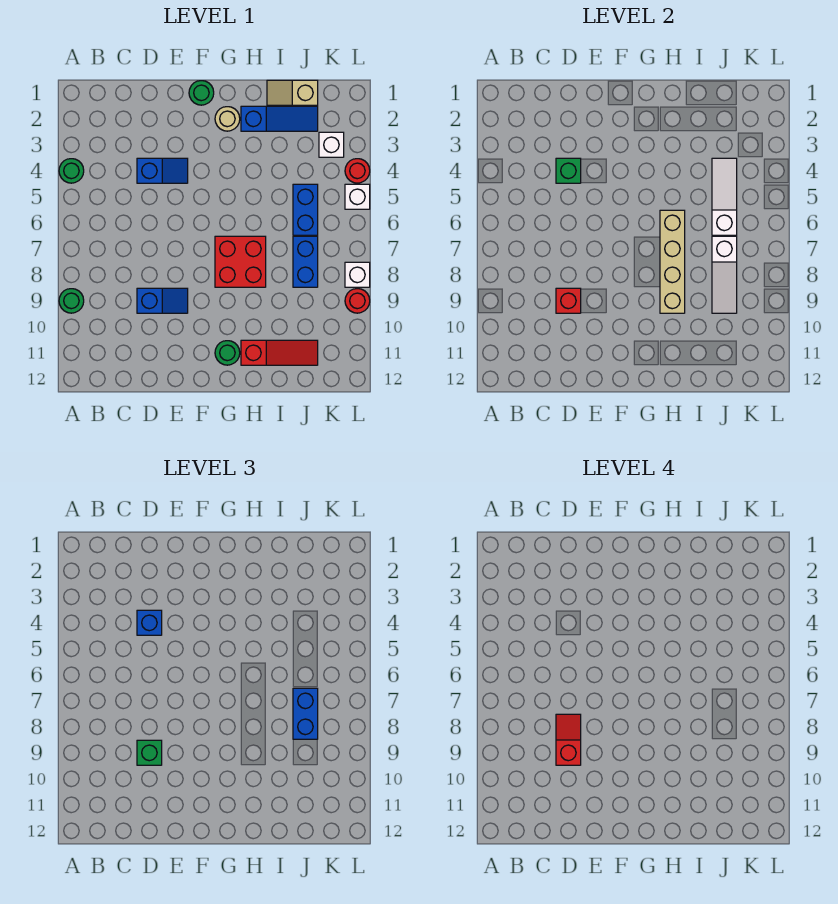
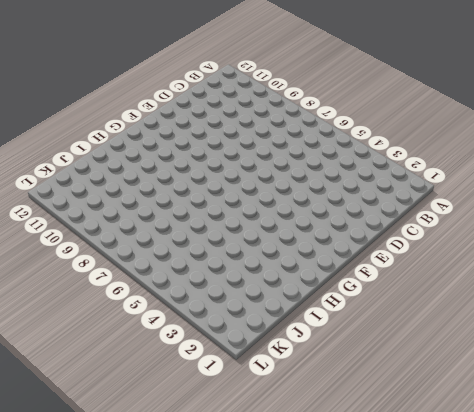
none -> green round brick A4 level 1
none -> green round brick A9 level 1
none -> blue slope D4:E4 level 1 top D

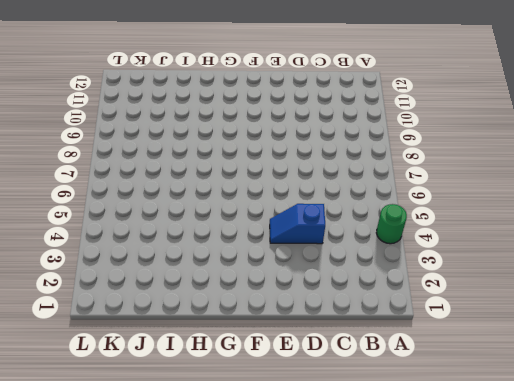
none -> green round brick A9 level 1
none -> blue slope D9:E9 level 1 top D
none -> green round brick F1 level 1

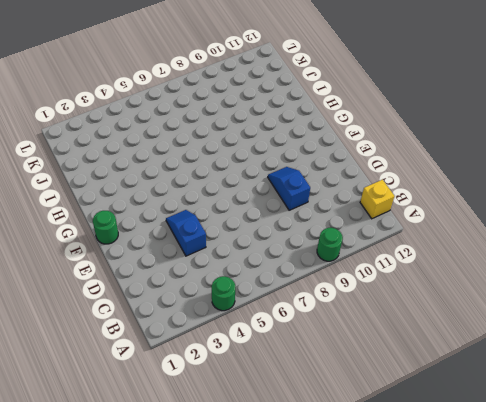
yellow brick B12 level 1 -> none
none -> tan round brick G2 level 1
none -> red brick G7:H8 level 1
none -> green round brick G11 level 1

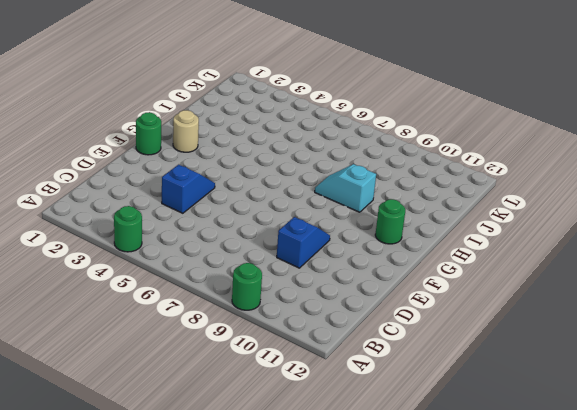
cyan slope H8:H9 level 1 top 9 -> red brick G7:H8 level 1
none -> blue slope H2:J2 level 1 top H
none -> red slope H11:J11 level 1 top H
none -> tan slope I1:J1 level 1 top J

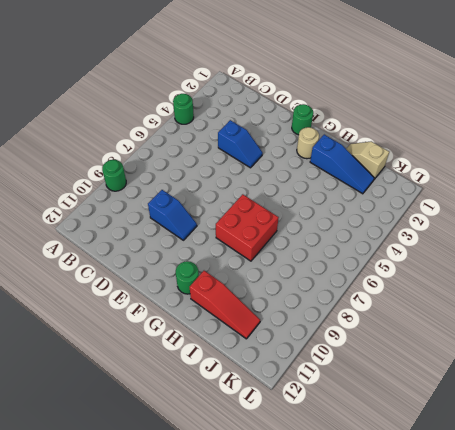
none -> blue brick J5:J6 level 1
none -> blue brick J7:J8 level 1
none -> white brick K3 level 1

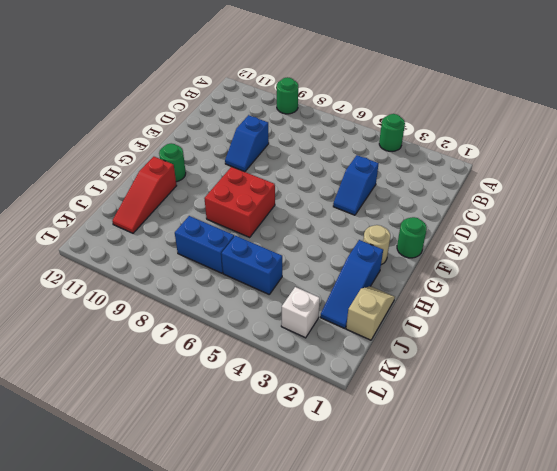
none -> red round brick L4 level 1
none -> white brick L5 level 1
none -> white brick L8 level 1

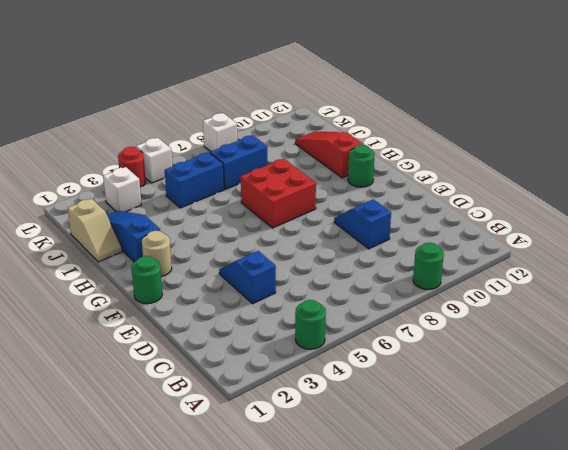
none -> red round brick L9 level 1
none -> green brick D4 level 2
none -> red brick D9 level 2

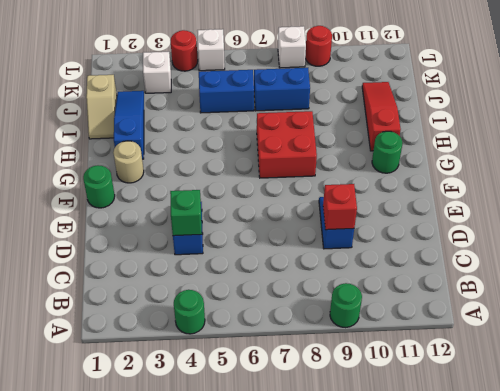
none -> tan brick H6:H9 level 2
none -> white slope J4:J6 level 2 top 6
none -> white slope J7:J9 level 2 top 7

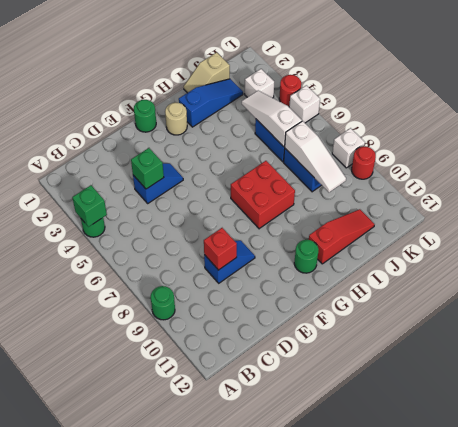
green brick A4 level 2 -> green brick D9 level 3
none -> tan brick H6:H9 level 2
none -> blue brick D4 level 3
none -> blue brick J7:J8 level 3

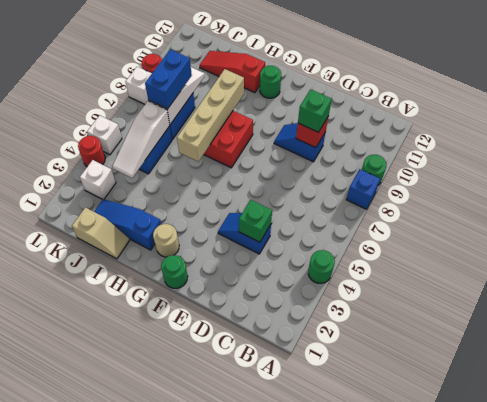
blue brick A8 level 1 -> blue brick D4 level 3
none -> red slope D8:D9 level 4 top 9

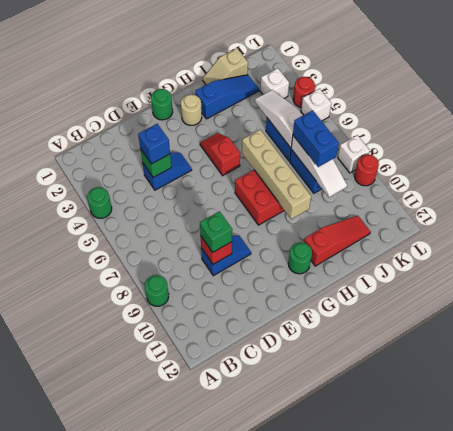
red slope G4:G5 level 1 top 5 -> red slope D8:D9 level 4 top 9

